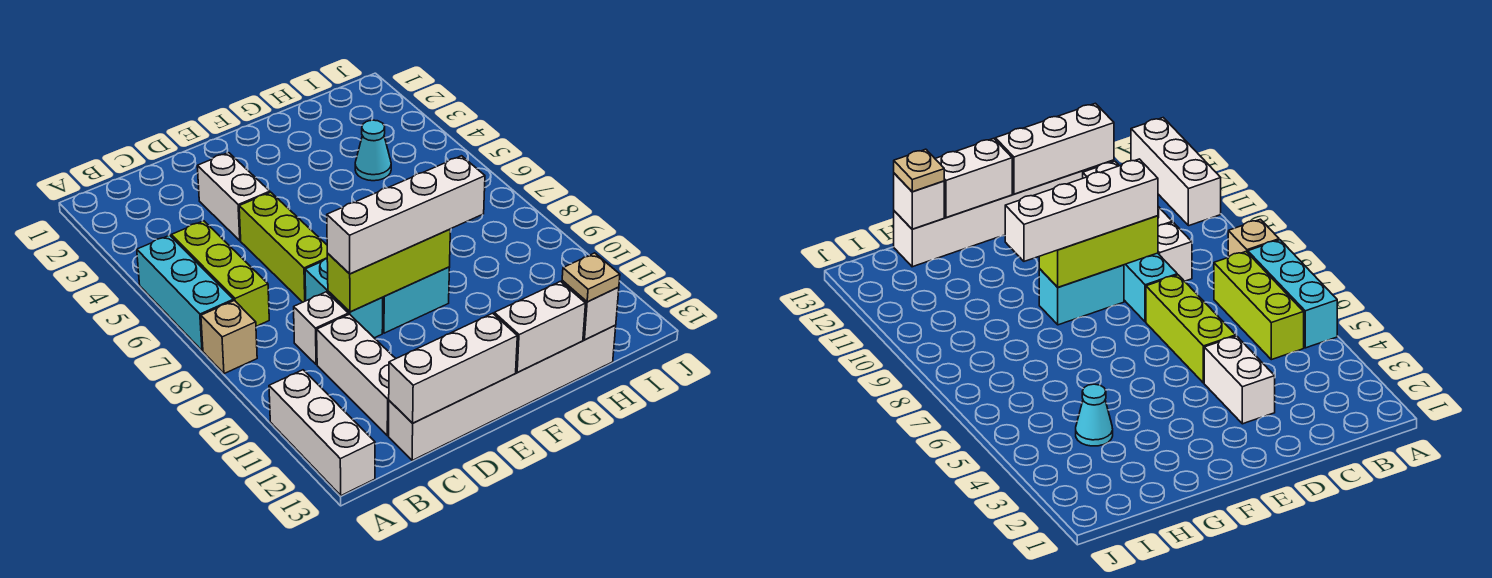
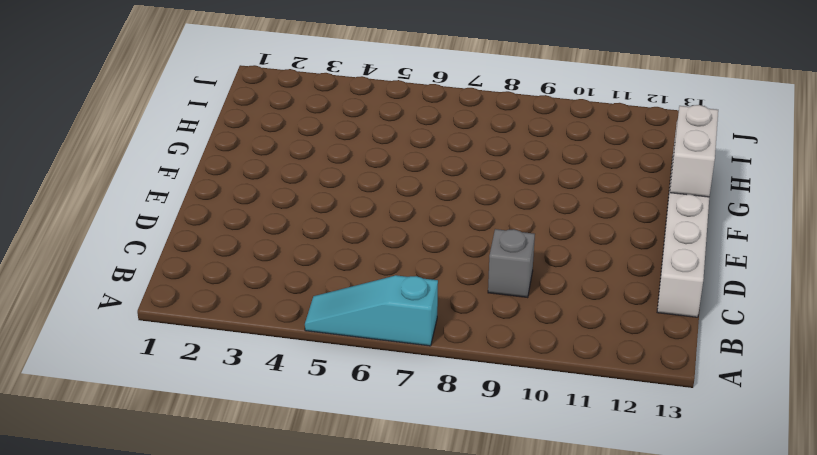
cyan slope A5:A7 level 1 top 7 -> cyan brick A5:A7 level 1
grey brick C9 level 1 -> white brick C9 level 1
none -> tan brick A8 level 1
none -> white brick A11:A13 level 1
none -> lime brick B5:B7 level 1

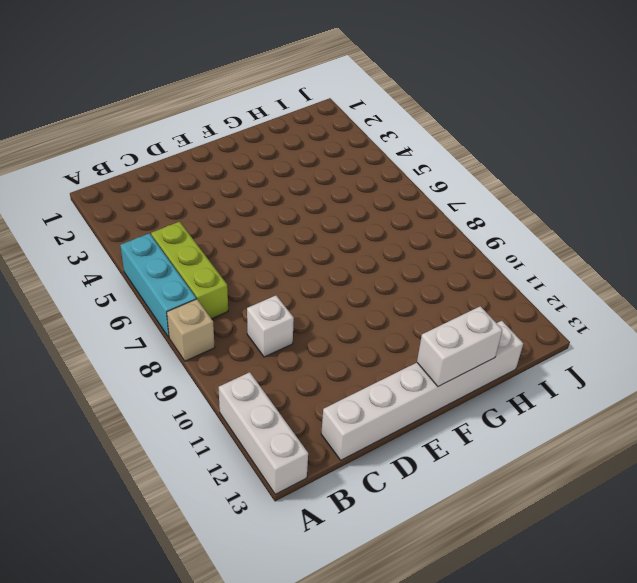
none -> white brick C10:C12 level 1
none -> white brick D3:D4 level 1
none -> lime brick D5:D7 level 1

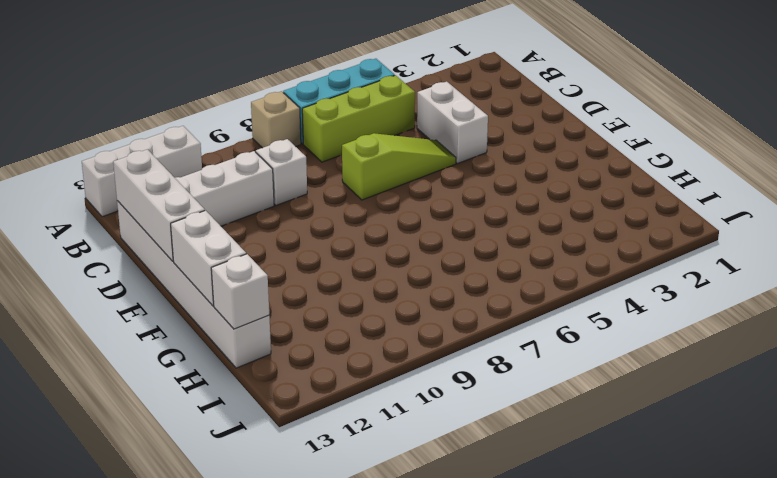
white brick C4:D4 level 1 -> white brick D3:D4 level 1
lime slope D5:D7 level 1 top 7 -> lime brick D5:D7 level 1
none -> cyan brick D8:D9 level 1
none -> cyan brick E9:F9 level 1
none -> cyan cone H4 level 1

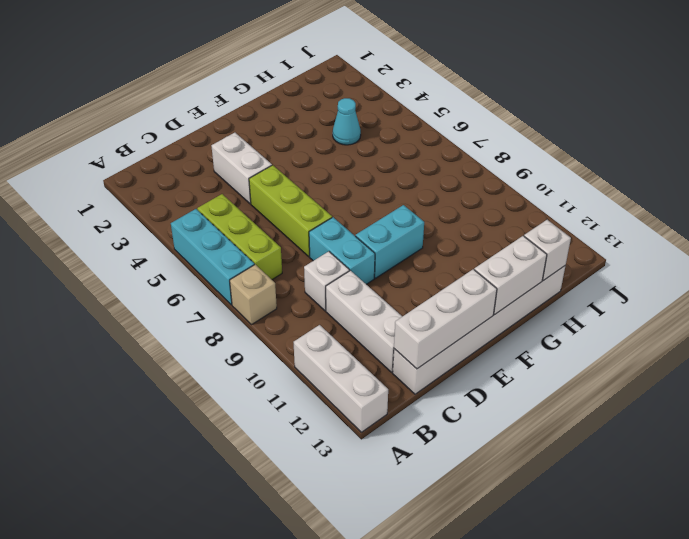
none -> lime brick D9:F9 level 2
none -> white brick D9:G9 level 3
none -> tan plate H13 level 3

